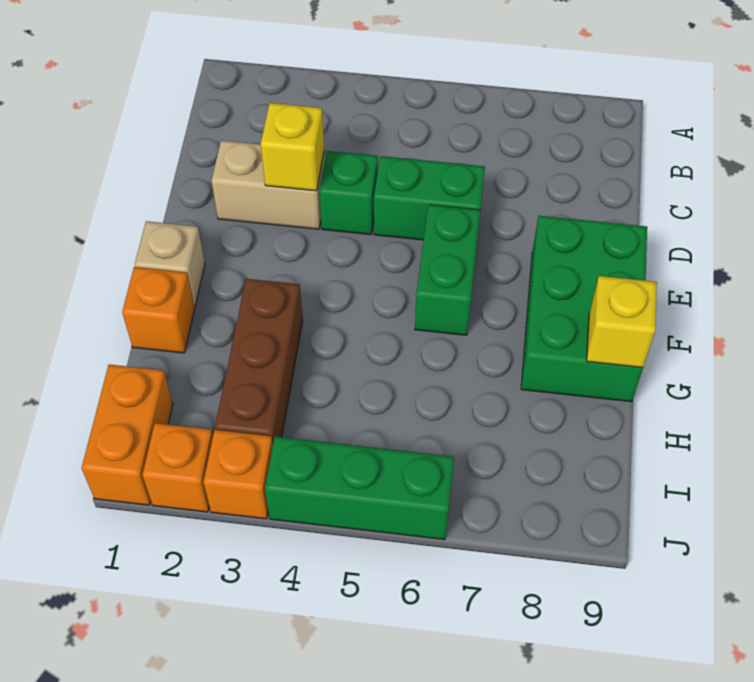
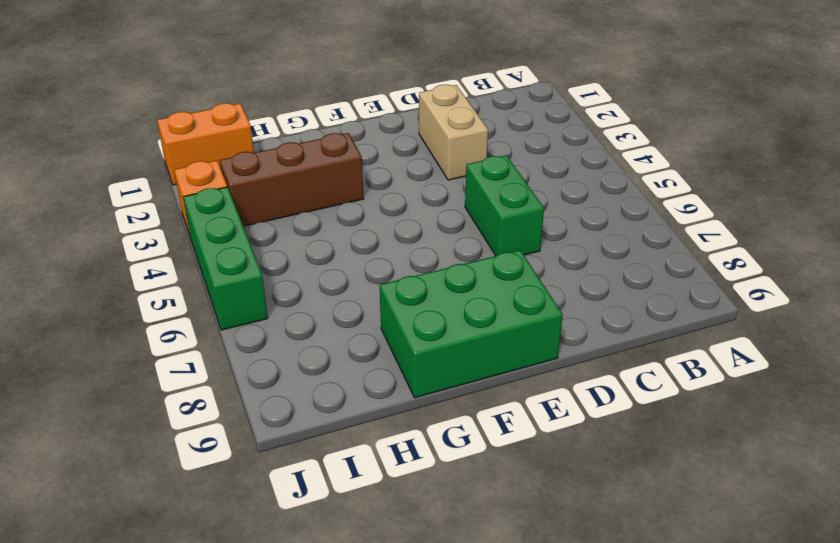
none -> green brick D4 level 1
none -> green brick E6:F6 level 1
none -> tan brick F1 level 1

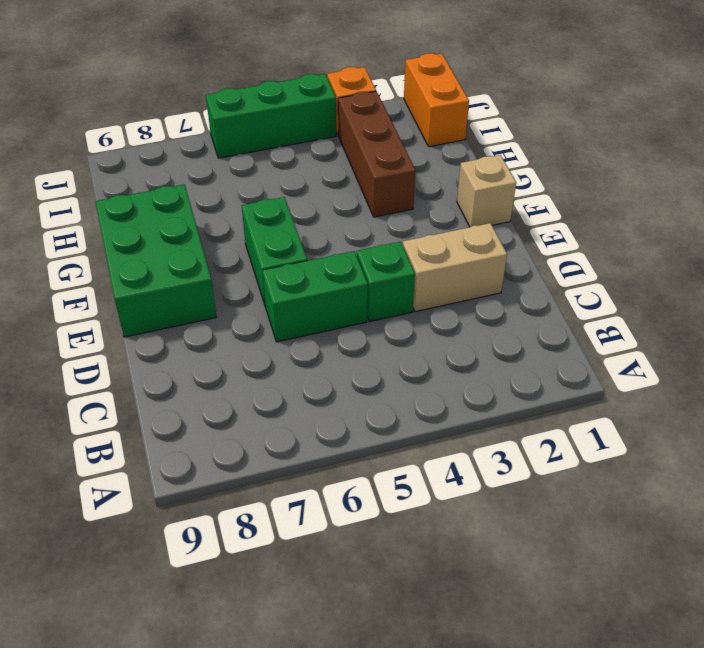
none -> orange brick G1 level 1
none -> orange brick J2 level 1
none -> yellow brick D3 level 2

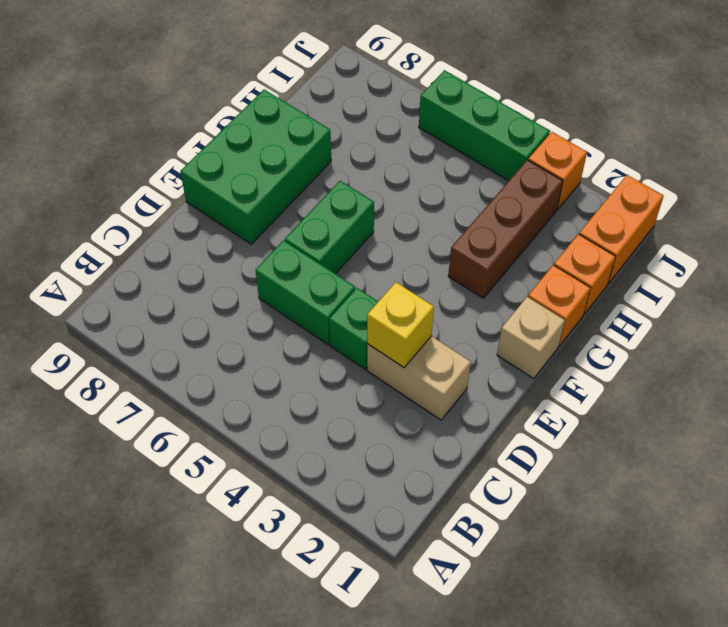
orange brick H1 level 1 -> orange brick J2 level 1
none -> yellow brick G9 level 2

